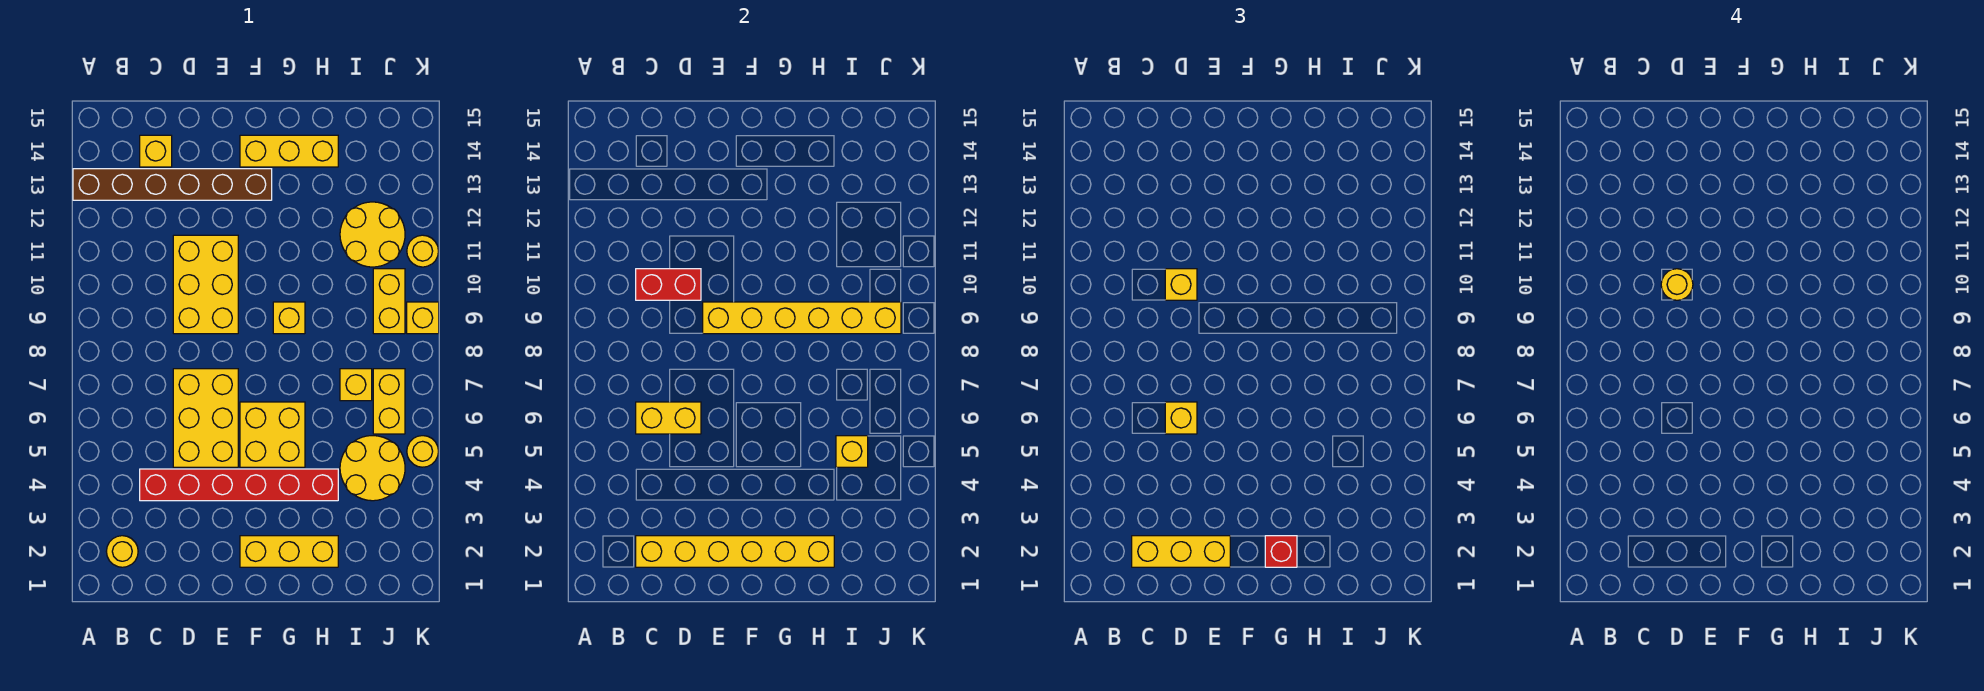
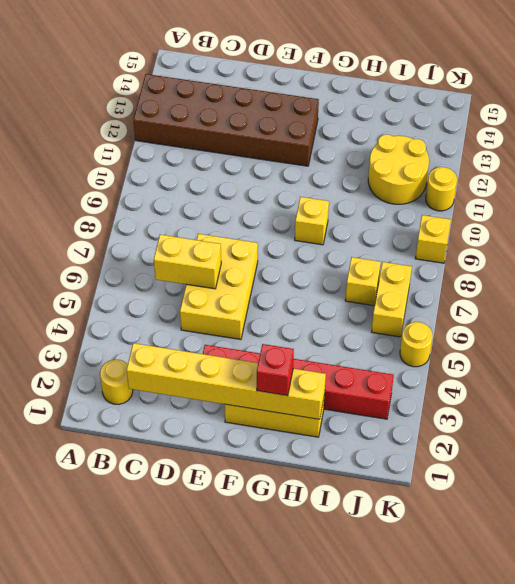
brown brick A12:F13 level 1 -> brown brick A13:F13 level 1
red brick E3:J3 level 1 -> red brick C4:H4 level 1
none -> yellow brick C14 level 1
none -> yellow brick D9:E11 level 1
none -> yellow brick F5:G6 level 1

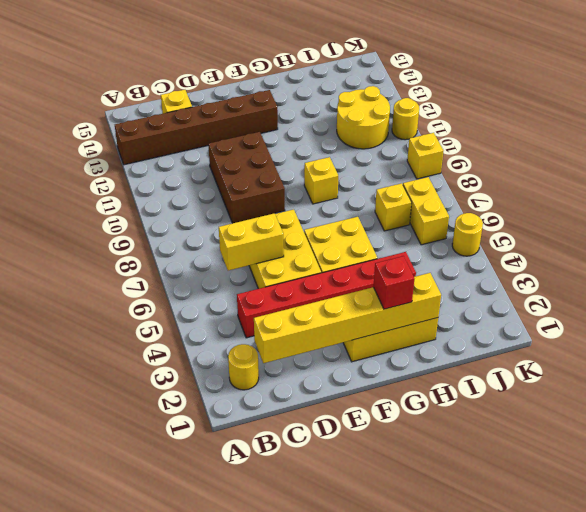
brown brick D9:E11 level 1 -> yellow brick D9:E11 level 1
none -> yellow brick F14:H14 level 1
none -> yellow round brick I4:J5 level 1
none -> yellow brick J9:J10 level 1

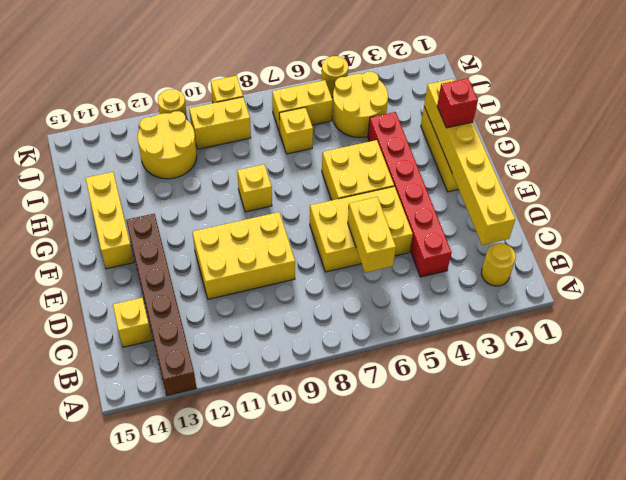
none -> red brick C10:D10 level 2
none -> yellow brick E9:J9 level 2
none -> yellow brick I5 level 2

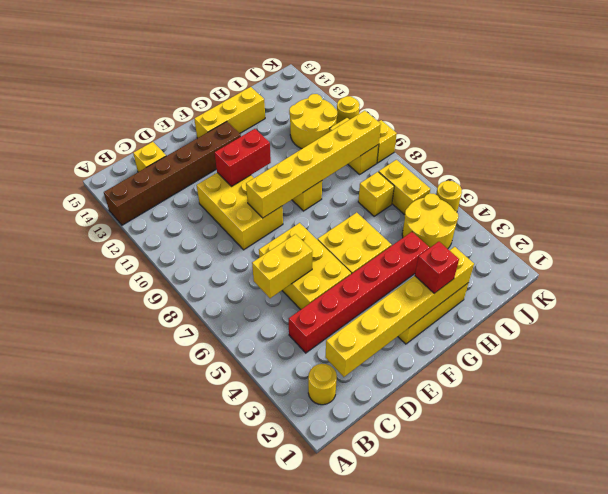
red brick E11:F11 level 2 -> red brick C10:D10 level 2
none -> yellow brick I5 level 2
none -> yellow brick C2:E2 level 3
none -> yellow brick D6 level 3

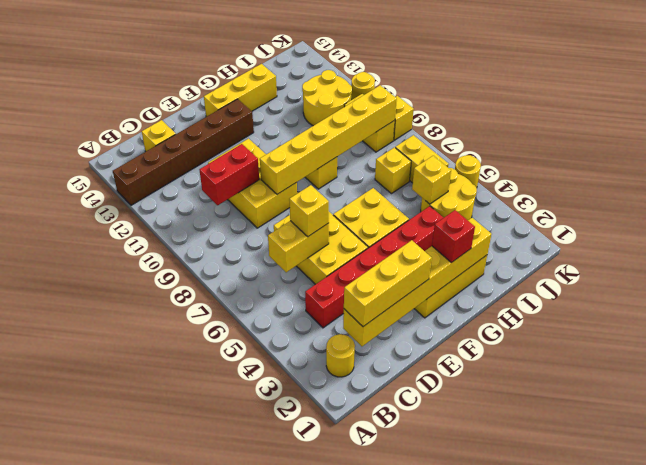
none -> yellow brick D10 level 3
none -> yellow round brick D10 level 4

